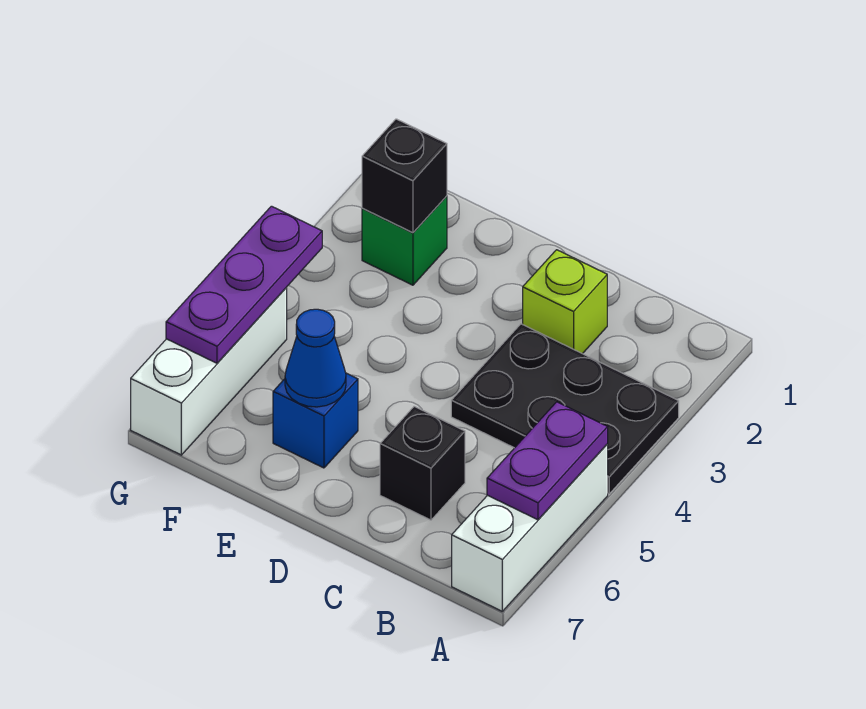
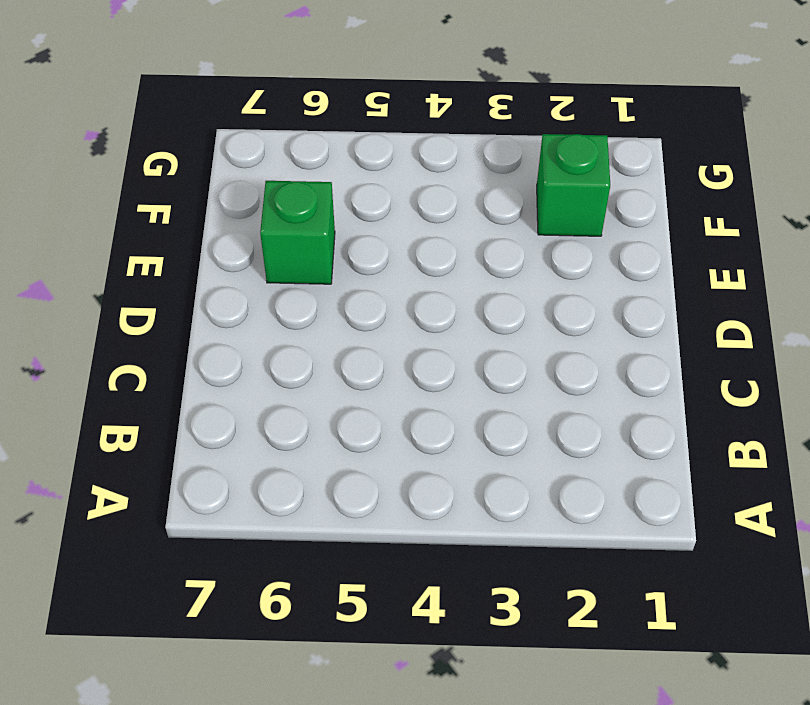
green brick E6 level 1 -> blue brick E6 level 1
none -> black plate A3:C4 level 1
none -> white brick A5:A7 level 1

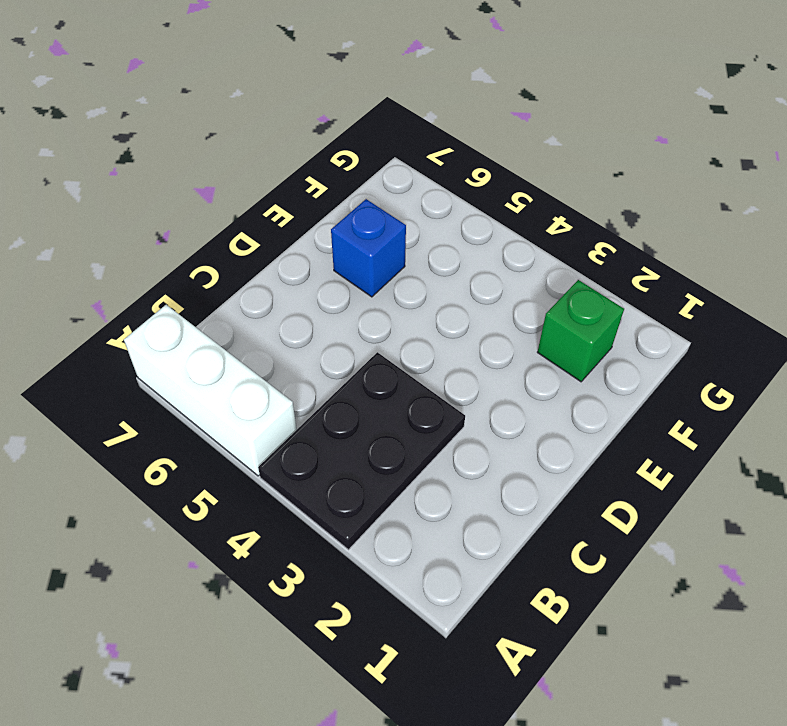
none -> lime brick C2 level 1
none -> black brick C6 level 1

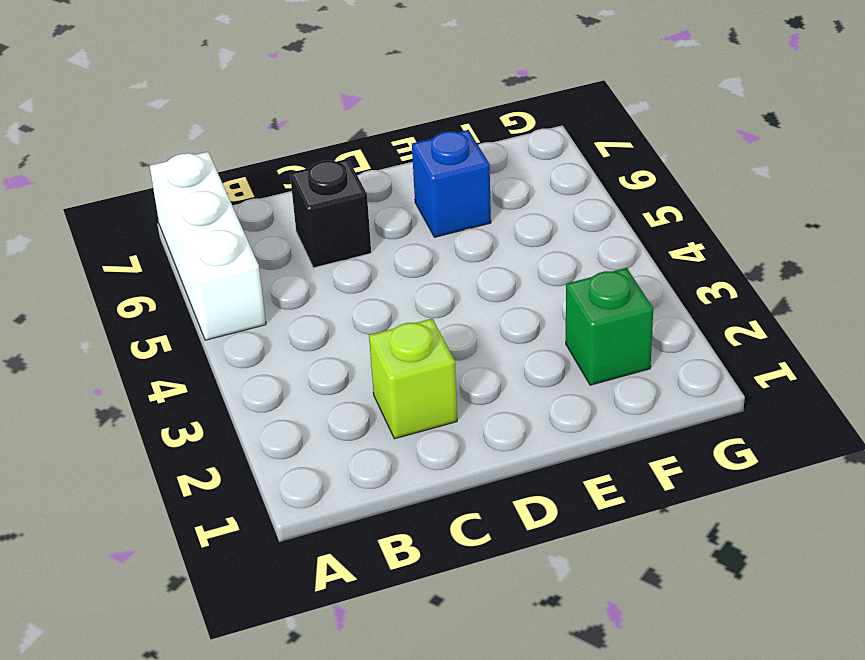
none -> black plate A3:C4 level 1
none -> white brick G5:G7 level 1

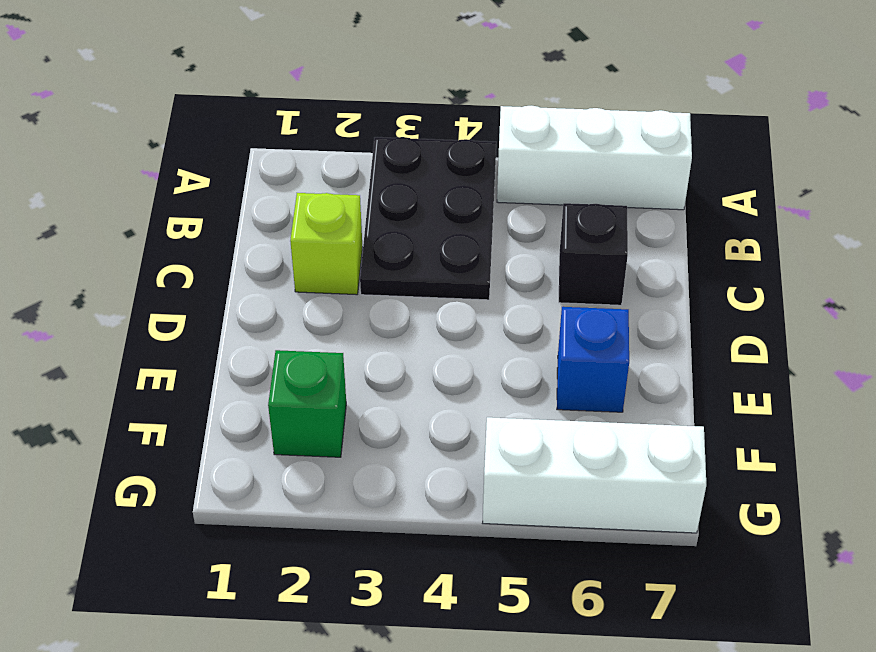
none -> purple plate A5:A6 level 2
none -> blue cone E6 level 2

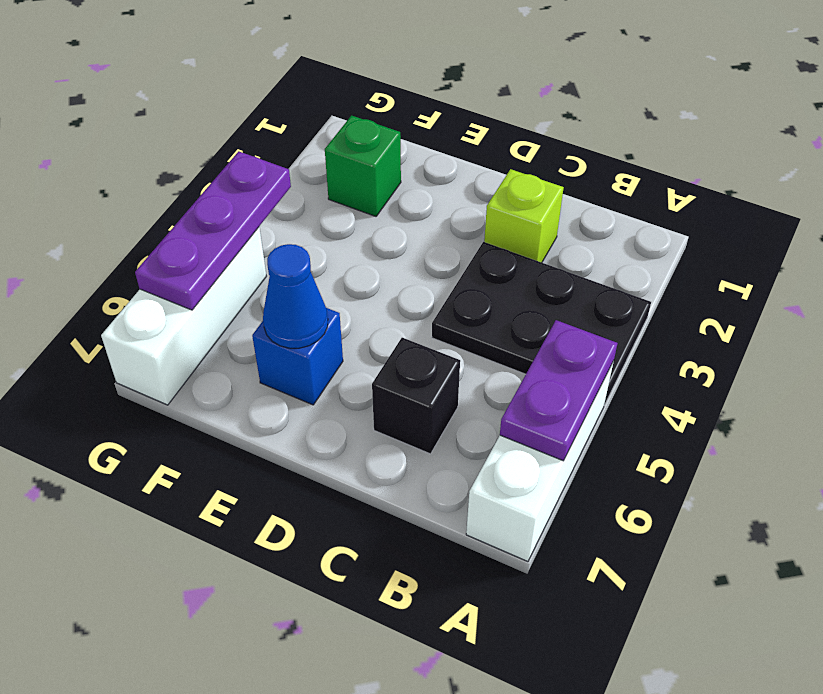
none -> black brick F2 level 2

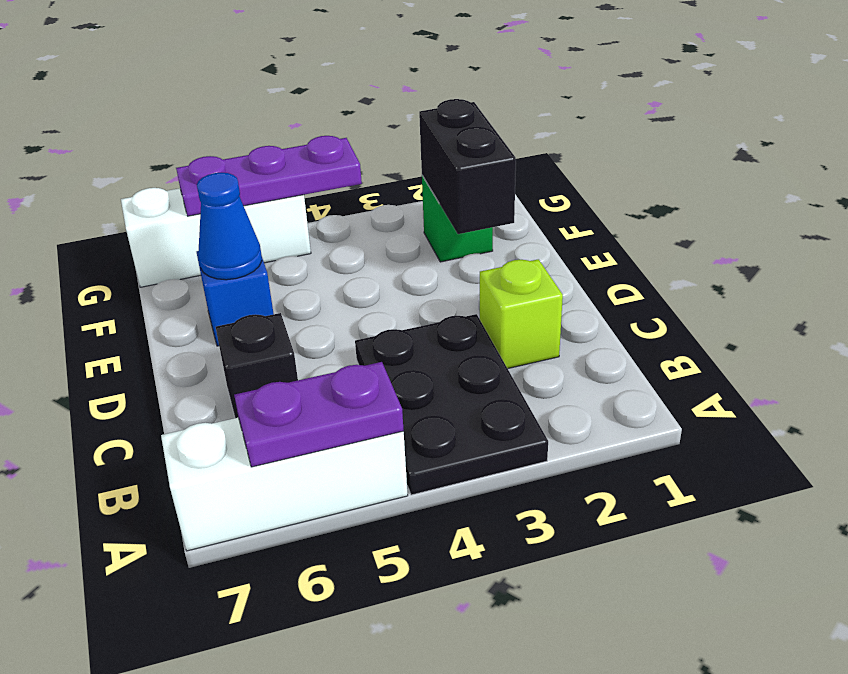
black brick E2:F2 level 2 -> black brick F2 level 2

